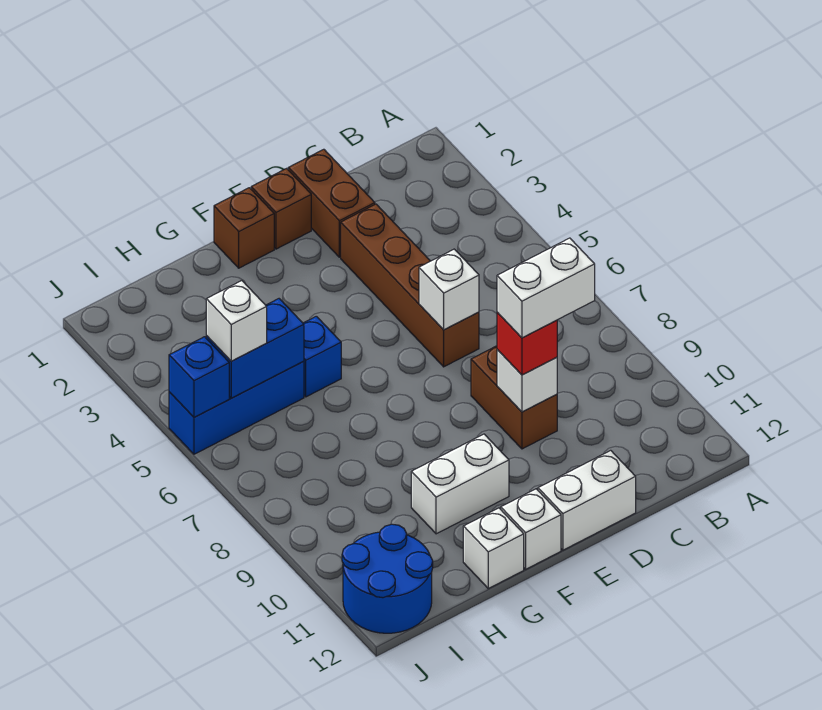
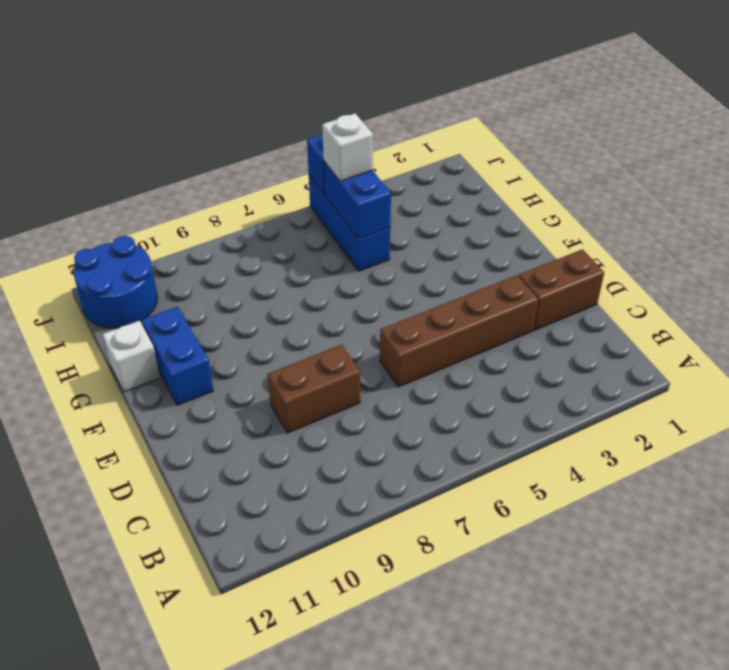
blue brick F11:G11 level 1 -> none
none -> white brick D12:E12 level 1
none -> brown brick E1 level 1
none -> brown brick F1 level 1

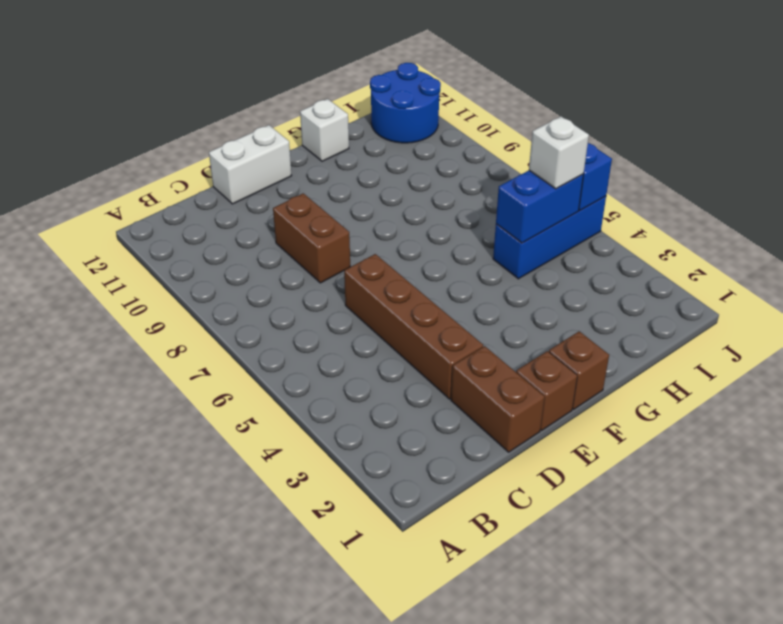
none -> white brick F10:G10 level 1
none -> white brick F12 level 1
none -> blue brick G5 level 1

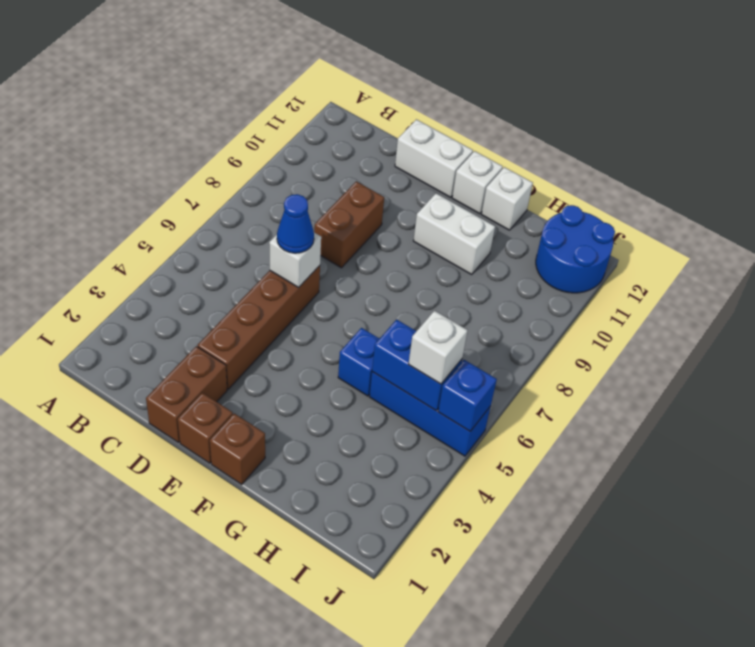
blue cone D6 level 3 -> none
none -> white brick D9 level 2
none -> red brick D9 level 3
none -> white brick C9:D9 level 4

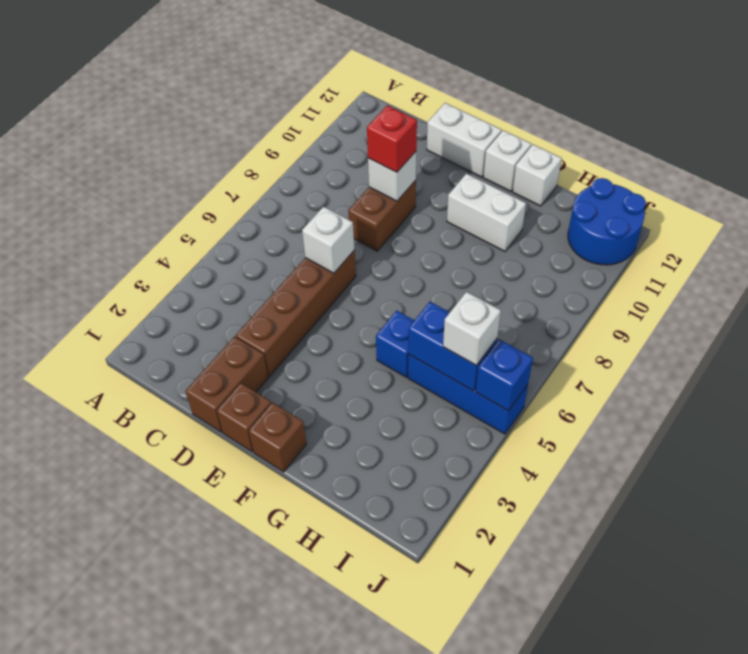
none -> white brick C9:D9 level 4

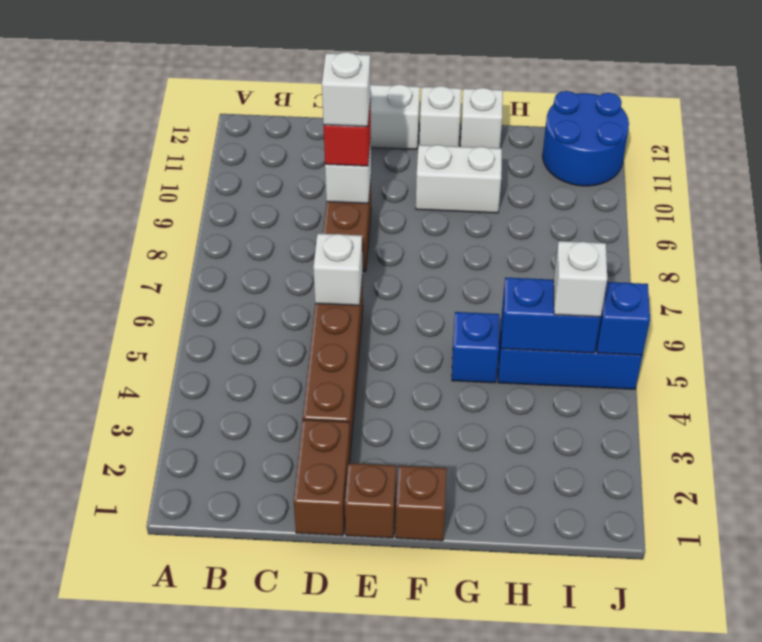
white brick D9 level 4 -> white brick C9:D9 level 4

